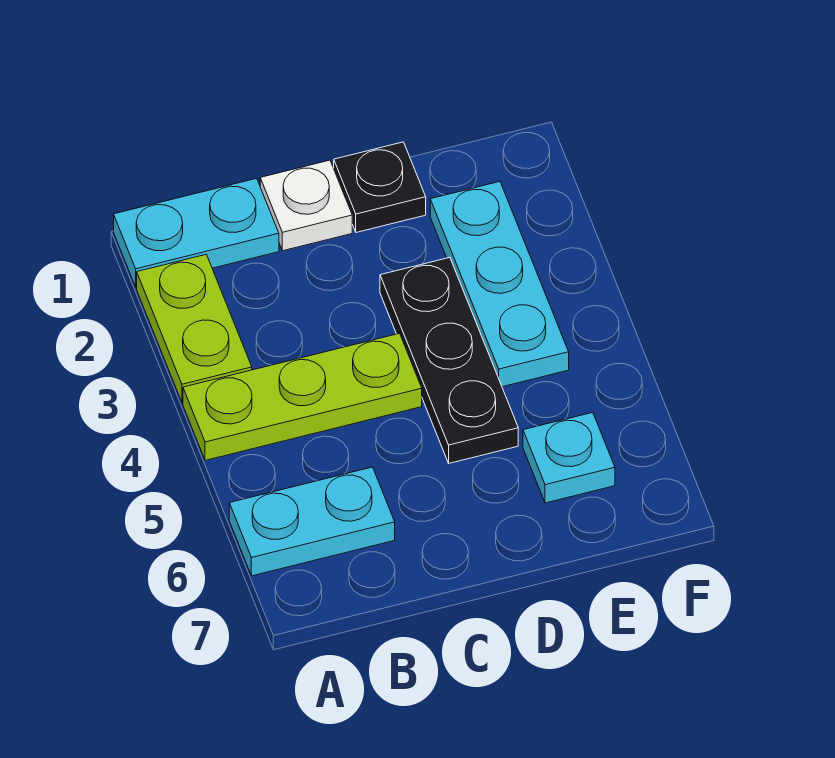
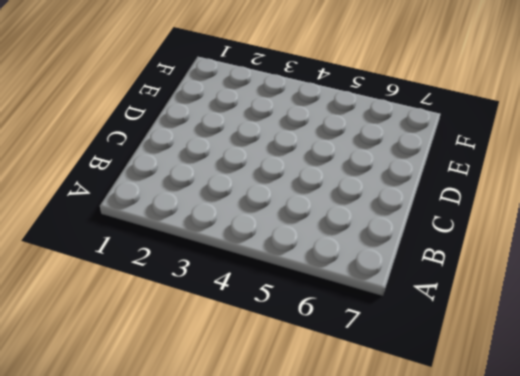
none -> cyan plate A1:B1 level 1
none -> lime plate A2:A3 level 1

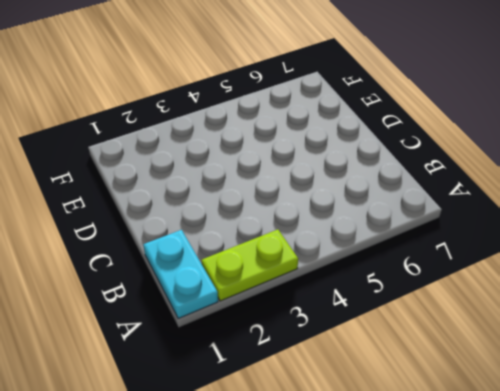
none -> lime plate A4:C4 level 1
none -> cyan plate A6:B6 level 1

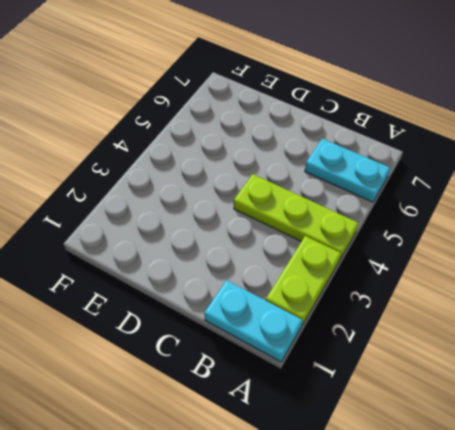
none -> white plate C1 level 1
none -> black plate D1 level 1

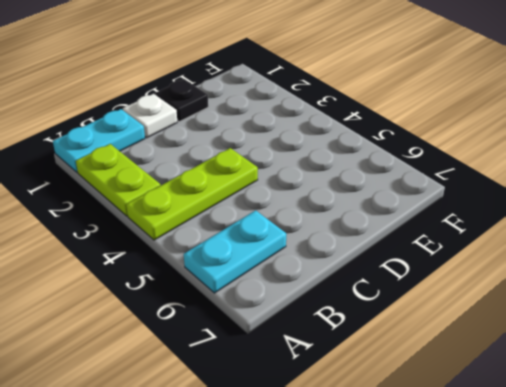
none -> black plate D3:D5 level 1
none -> cyan plate E2:E4 level 1

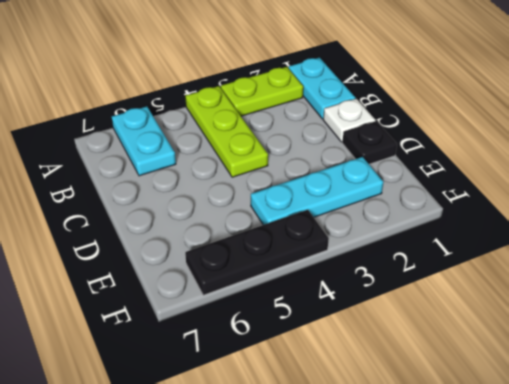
black plate F4:F6 level 1 -> black plate D3:D5 level 1
none -> cyan plate E6 level 1

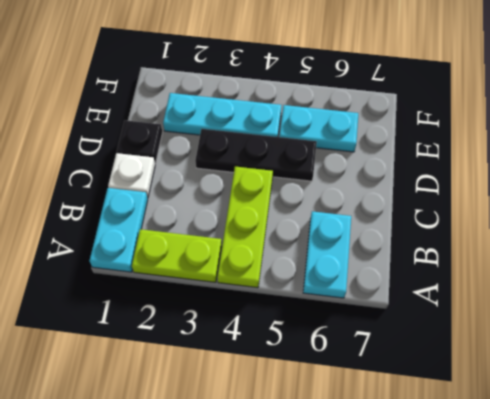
cyan plate E5:E6 level 1 -> cyan plate E6 level 1

